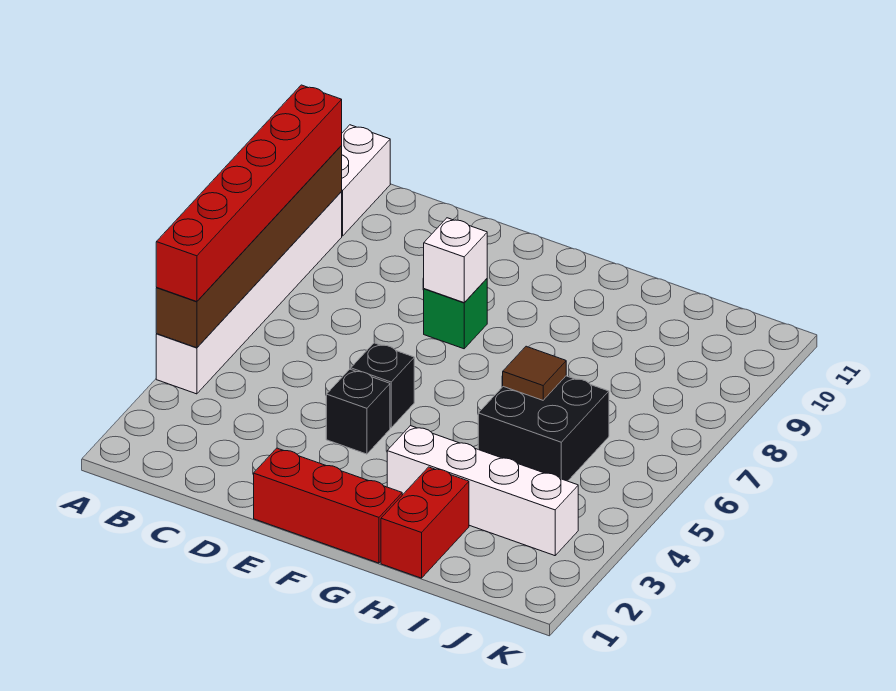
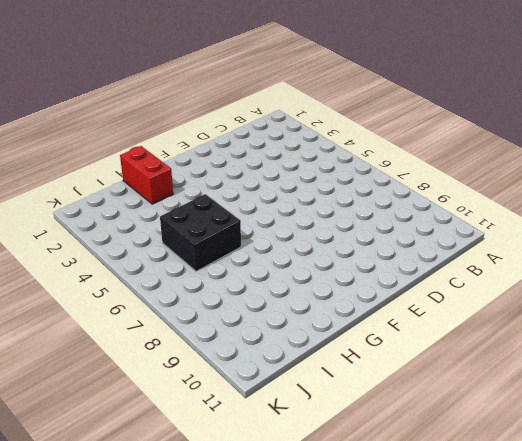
none -> white brick A4:A9 level 1
none -> white brick A10:A11 level 1
none -> red brick E1:G1 level 1

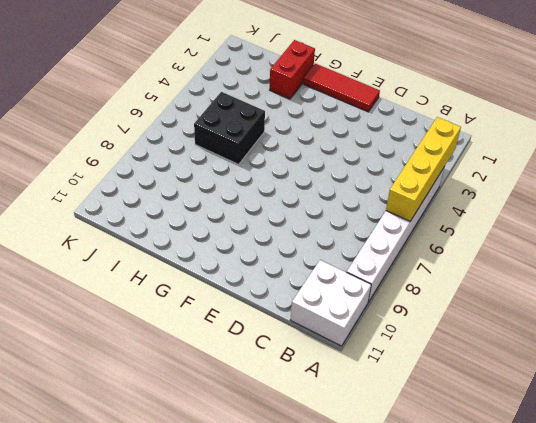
yellow brick A3:A6 level 2 -> brown brick A4:A9 level 2
white brick A10:B11 level 1 -> white brick A10:A11 level 1
red tile E1:G1 level 1 -> red brick E1:G1 level 1
none -> black brick E4 level 1
none -> black brick E5 level 1
none -> green brick E8 level 1

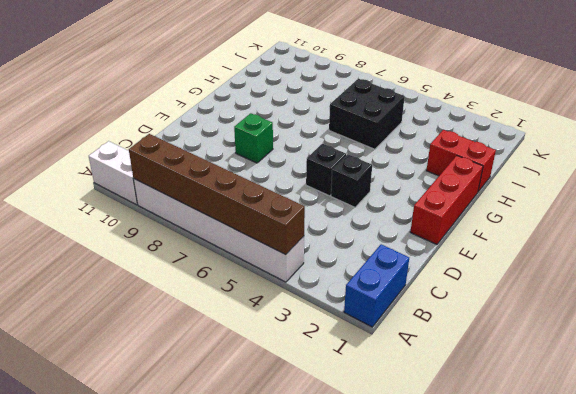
blue brick A1:B1 level 1 -> none
none -> white brick G3:J3 level 1
none -> white brick E8 level 2
none -> brown tile H6 level 2

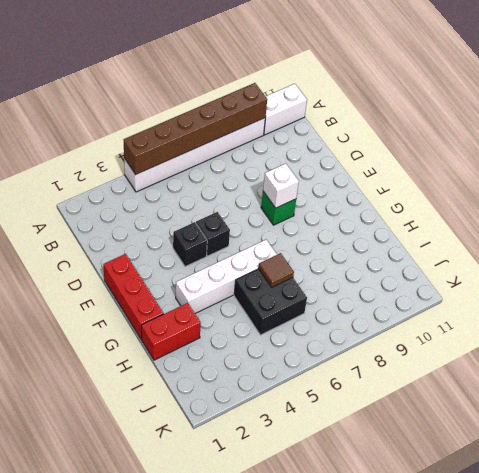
white brick G3:G6 level 1 -> white brick G3:J3 level 1
none -> red brick A4:A9 level 3

